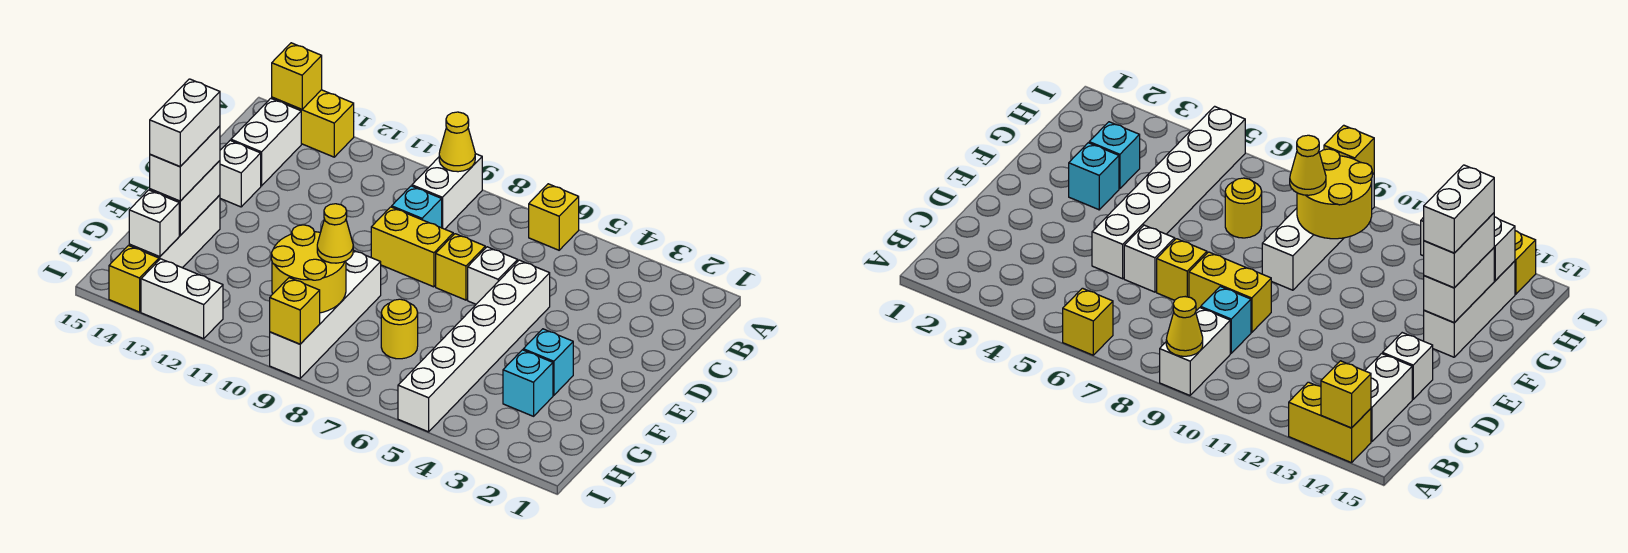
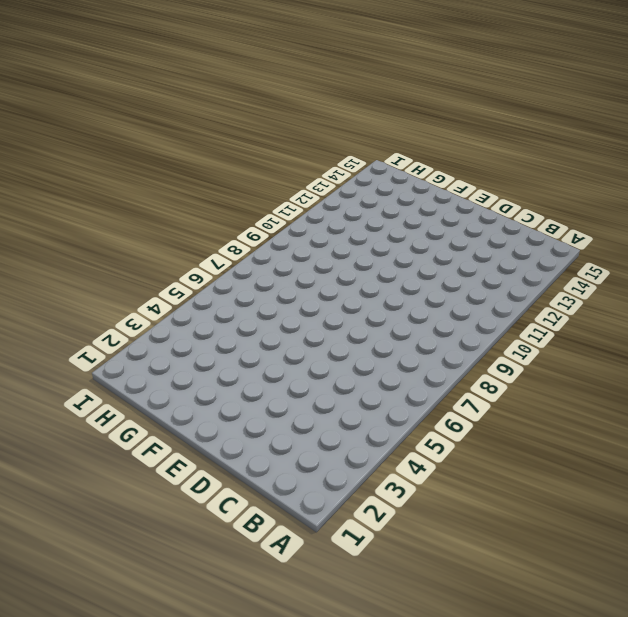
none -> yellow brick A6 level 1
none -> white brick A9:B9 level 1
none -> yellow brick A13:A14 level 1

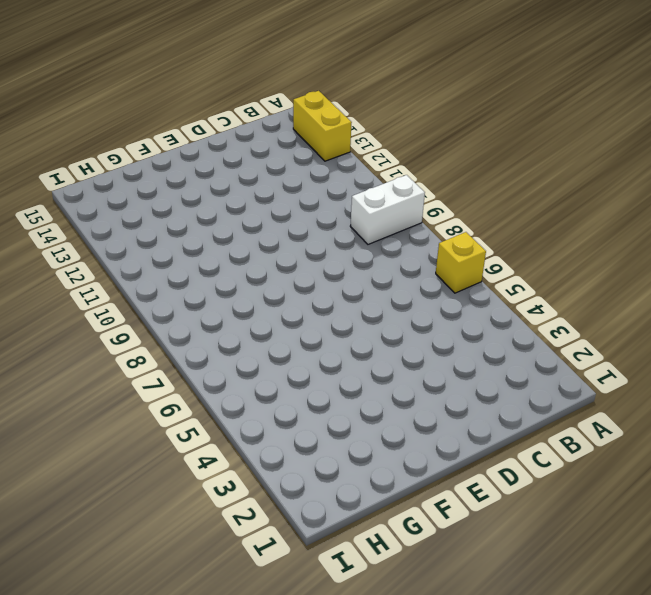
none -> white brick B14:C14 level 1
none -> cyan brick C9 level 1
none -> white brick D5:I5 level 1

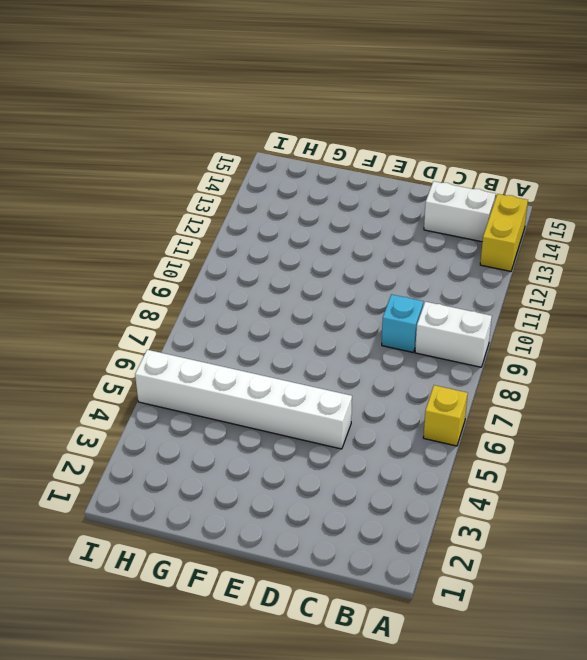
none -> white brick D6 level 1
none -> yellow brick D7 level 1
none -> yellow brick D8:D9 level 1

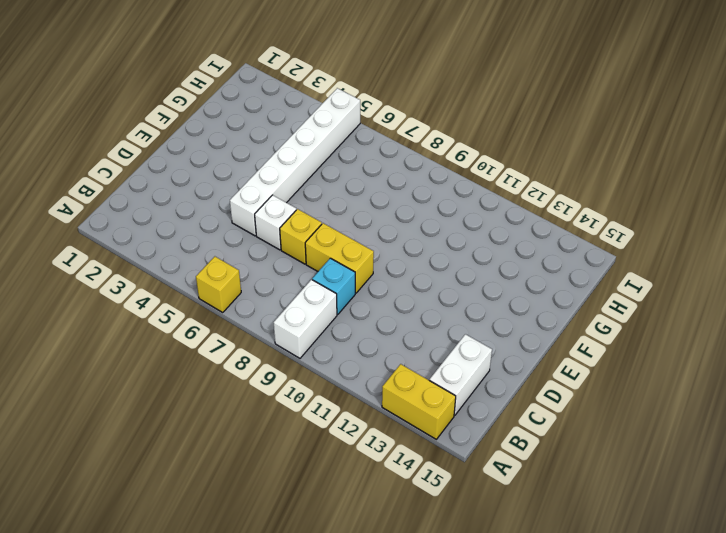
none -> white brick D14 level 1
none -> cyan brick F3 level 1
none -> white brick F9:I9 level 1

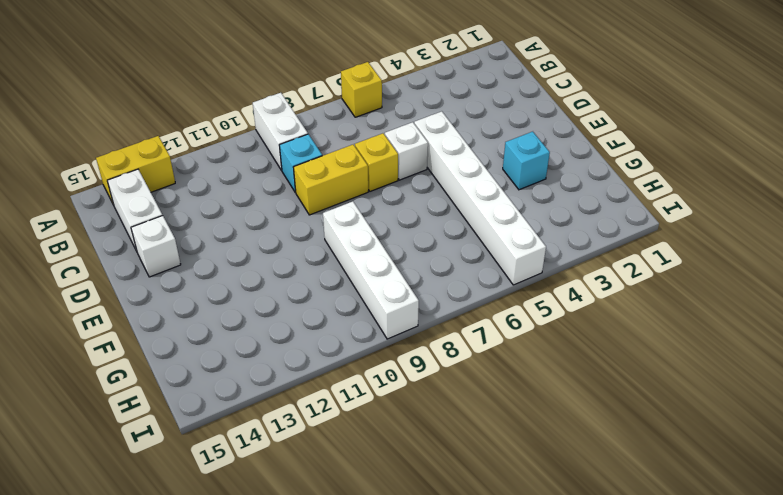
none -> white brick F14:H14 level 1
none -> cyan brick G3 level 1
none -> yellow round brick G7 level 1

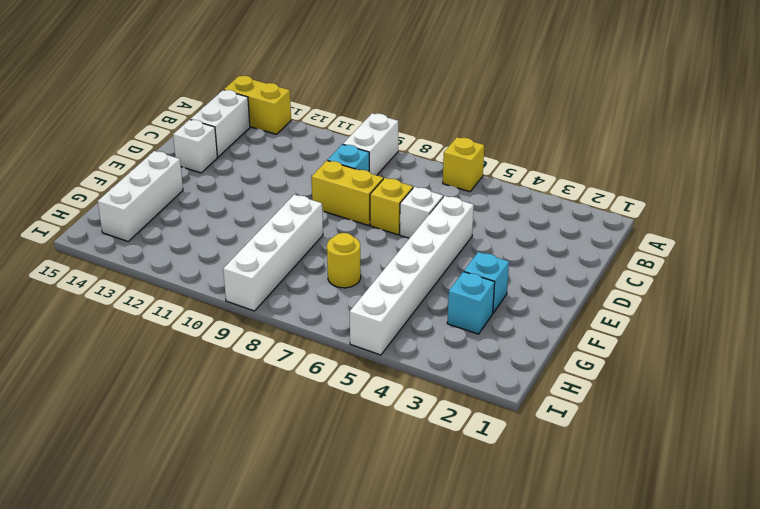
none -> white brick I12:I13 level 1
none -> yellow brick I14 level 1
none -> yellow cone A9 level 2

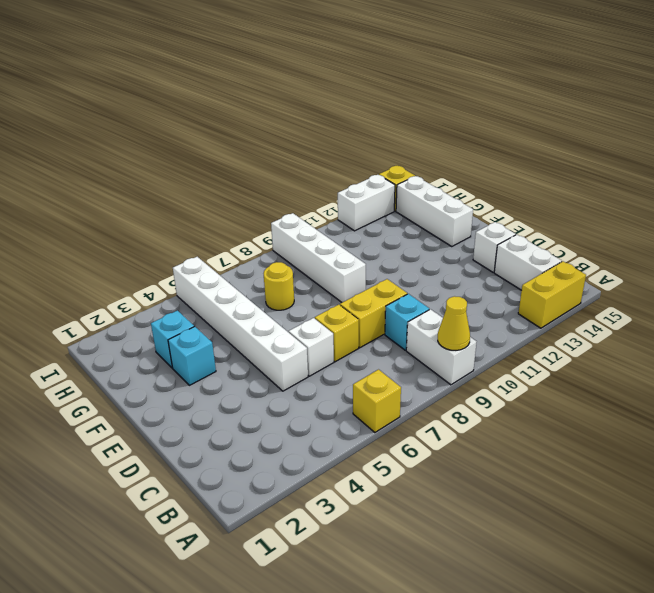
none -> yellow brick A14 level 2
none -> white brick F14:G14 level 2
none -> yellow round brick G9:H10 level 2

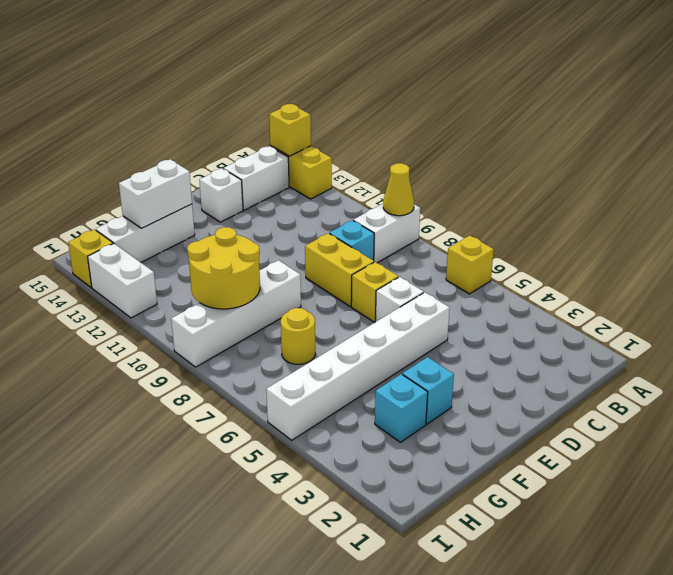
none -> white brick H14 level 2
none -> yellow brick I9 level 2
none -> white brick F14:G14 level 3

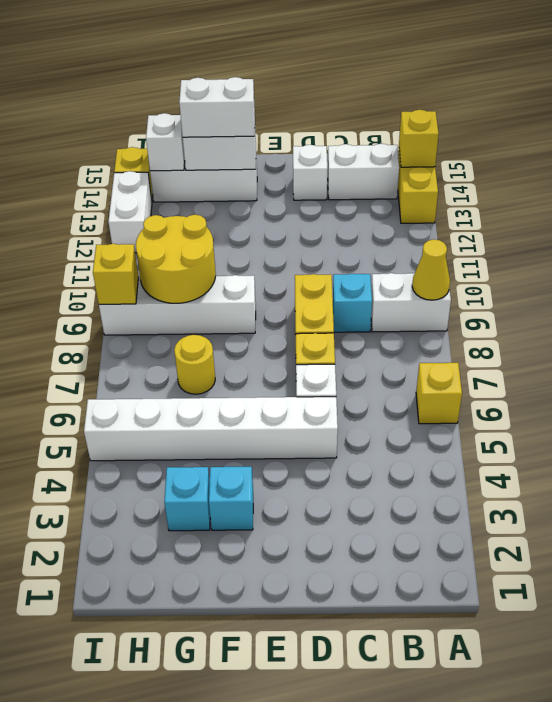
none -> yellow cone G9 level 3
none -> white brick F14:G14 level 4

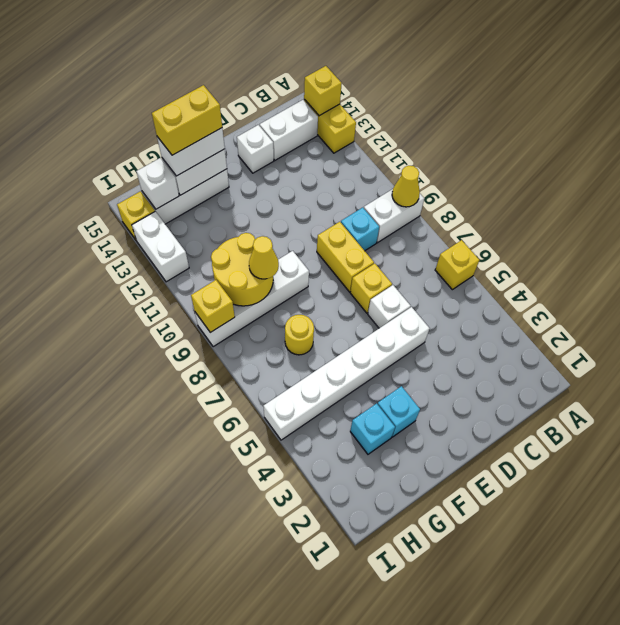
yellow brick F14:G14 level 4 -> white brick F14:G14 level 4

